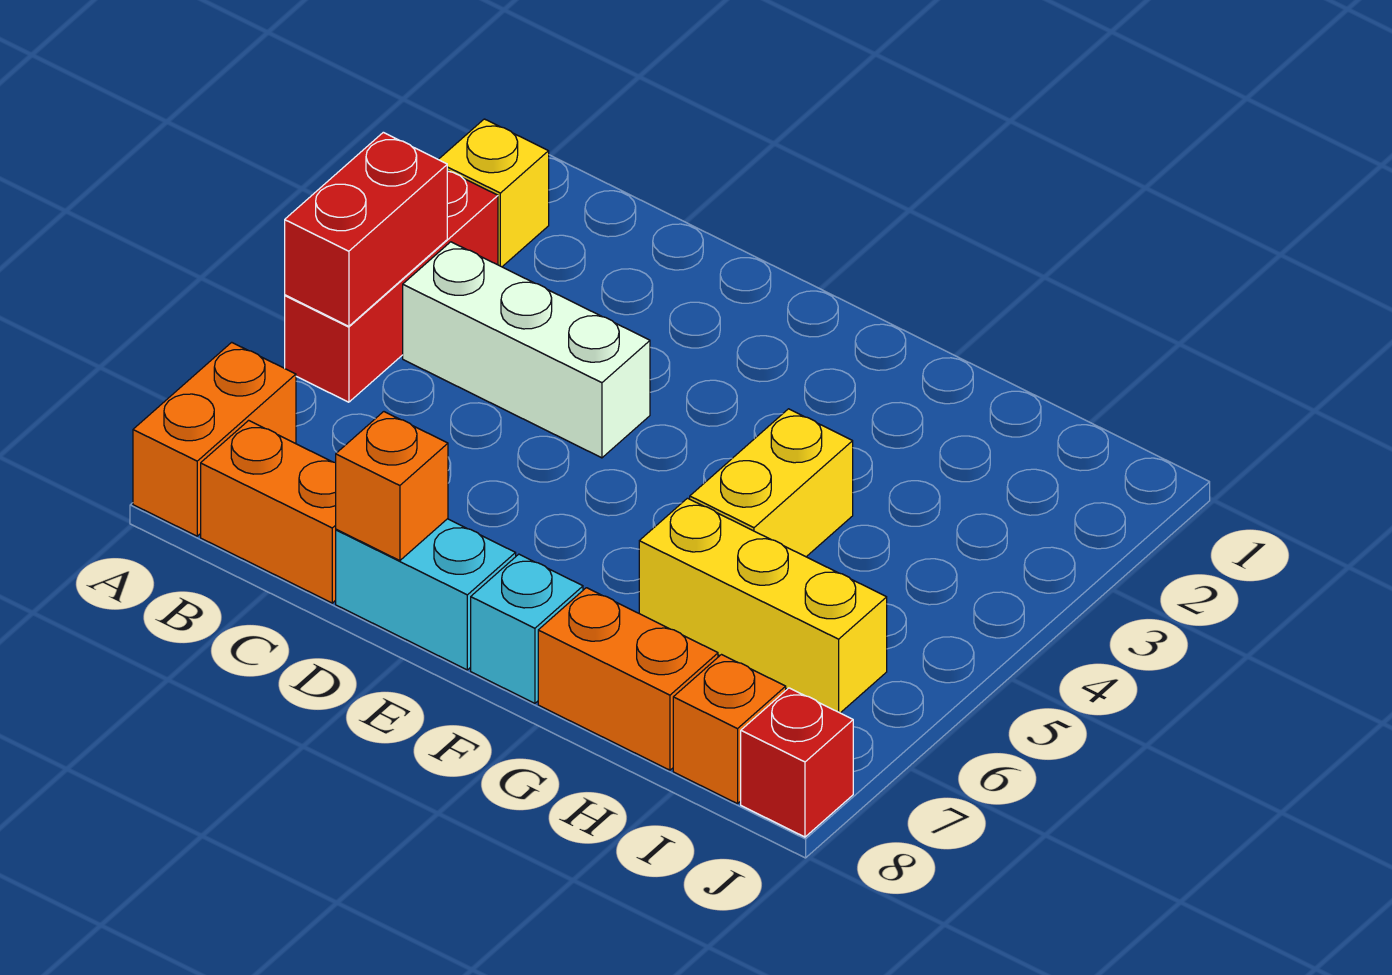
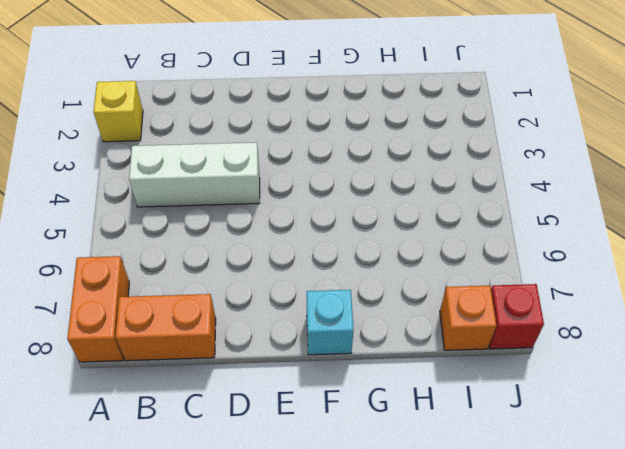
none -> red brick A3:A5 level 1
none -> cyan brick D8:E8 level 1
none -> yellow brick G4:G5 level 1

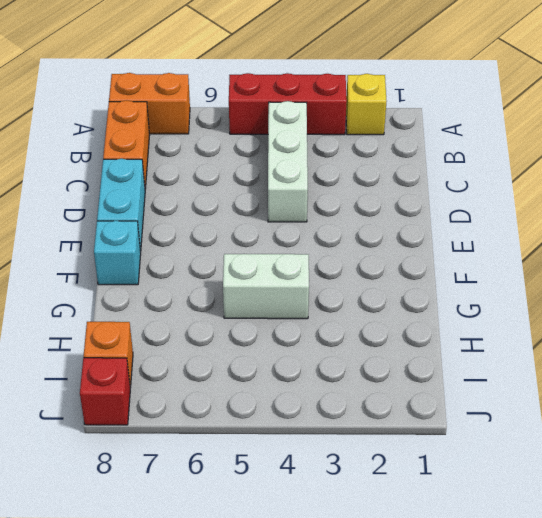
white brick G4:G5 level 1 -> yellow brick G4:G5 level 1
none -> yellow brick G6:I6 level 1
none -> orange brick G8:H8 level 1
none -> red brick A4:A5 level 2

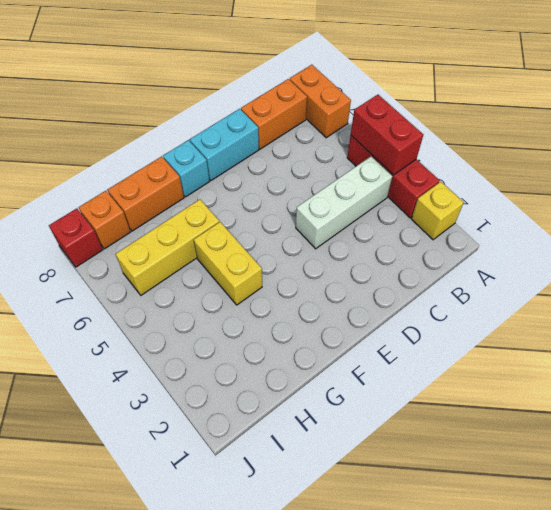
none -> orange brick D8 level 2

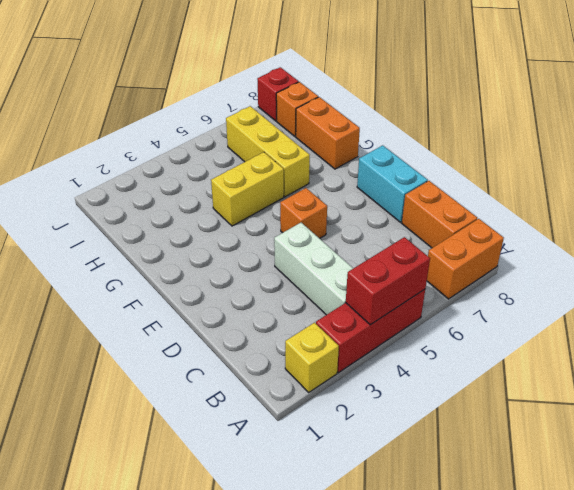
orange brick E5 level 1 -> orange brick D8 level 2
none -> cyan brick F8 level 1

